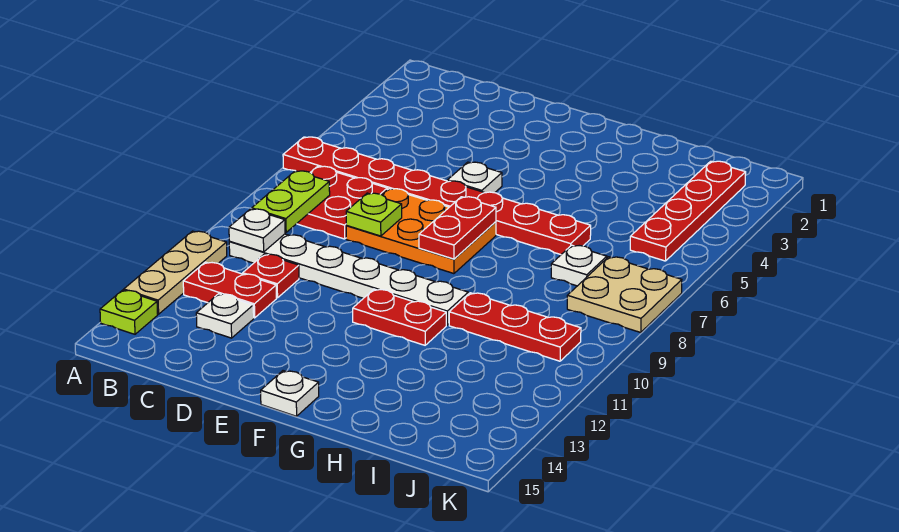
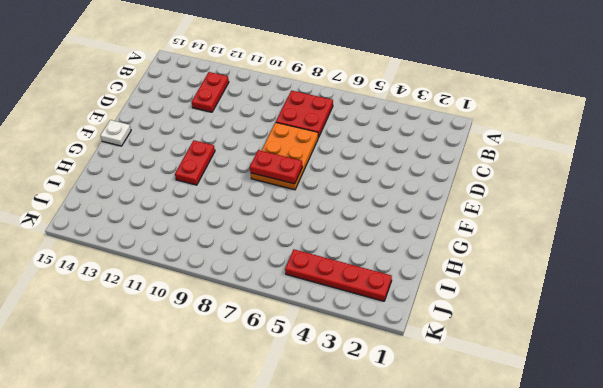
none -> red plate A6:H6 level 1
none -> tan plate A11:A13 level 1
none -> lime plate A14 level 1

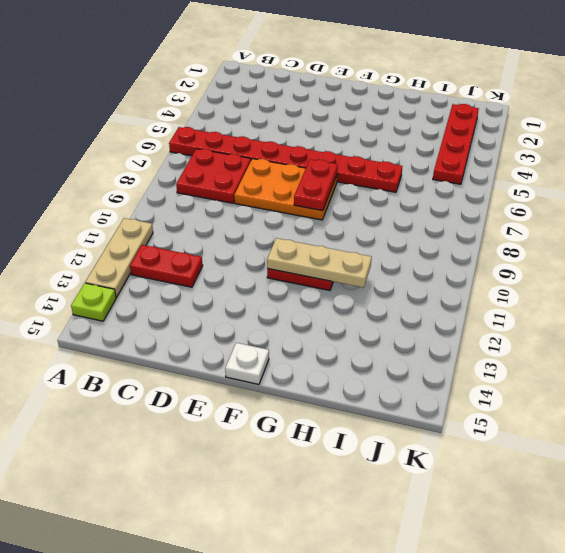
tan plate F11:H11 level 2 -> none
none -> white plate B10:G10 level 1
none -> red plate C11 level 1
none -> white plate C13 level 1

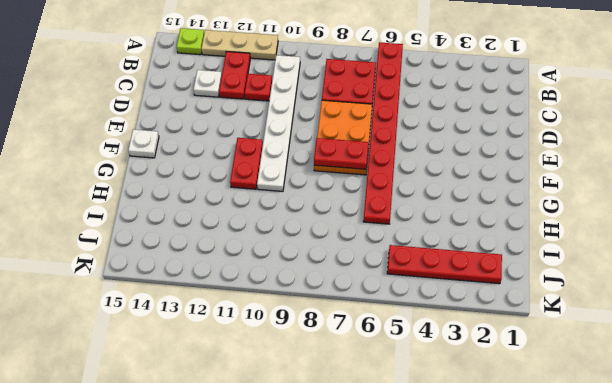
none -> white plate E5 level 1
none -> red plate H10:J10 level 1
none -> white plate I7 level 1

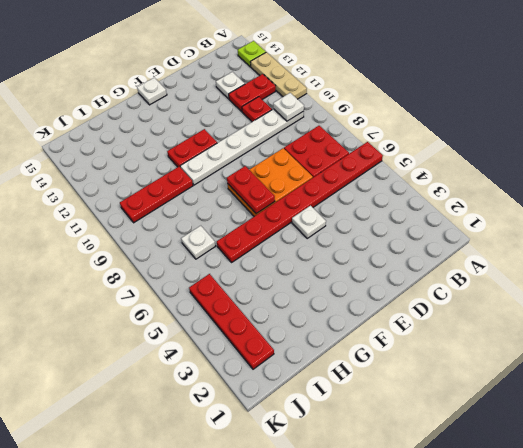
none -> tan plate J7:K8 level 1
none -> lime plate B8:B9 level 2
none -> lime plate D8 level 2

